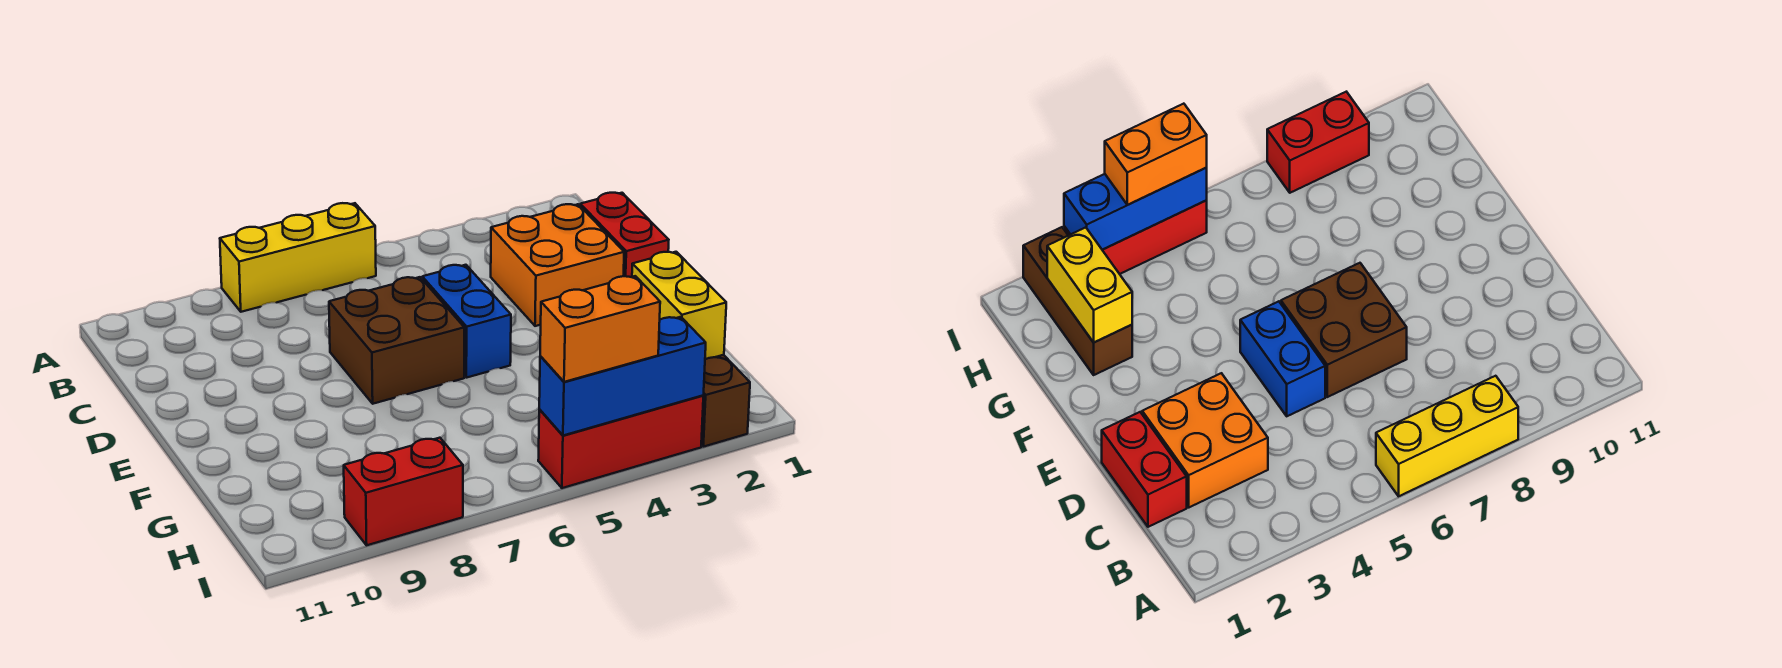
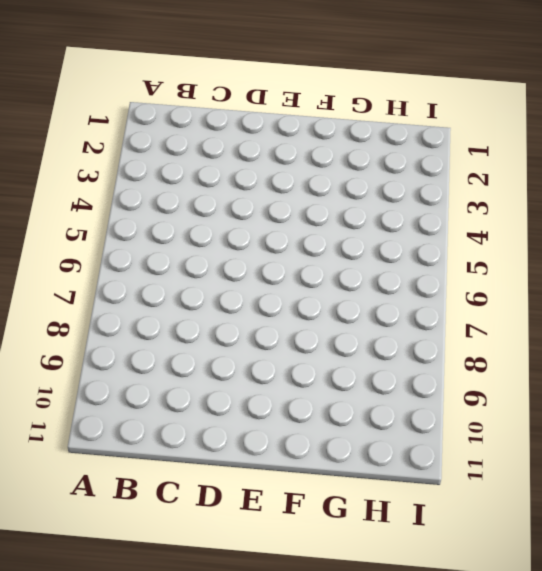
none -> yellow brick A6:A8 level 1
none -> red brick C1:D1 level 1

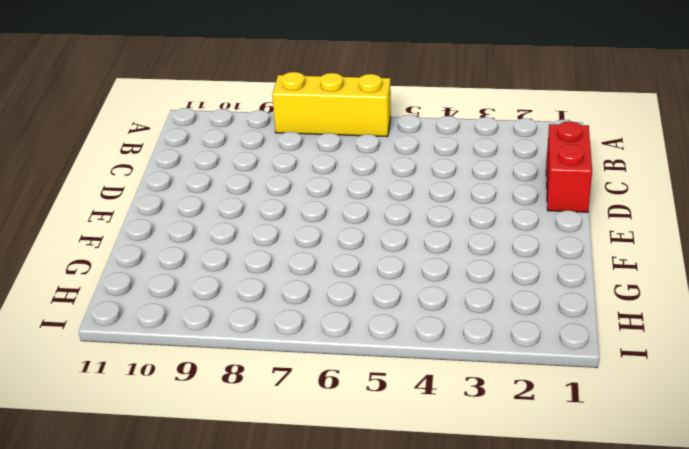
none -> orange brick C2:D3 level 1
none -> blue brick D5:E5 level 1

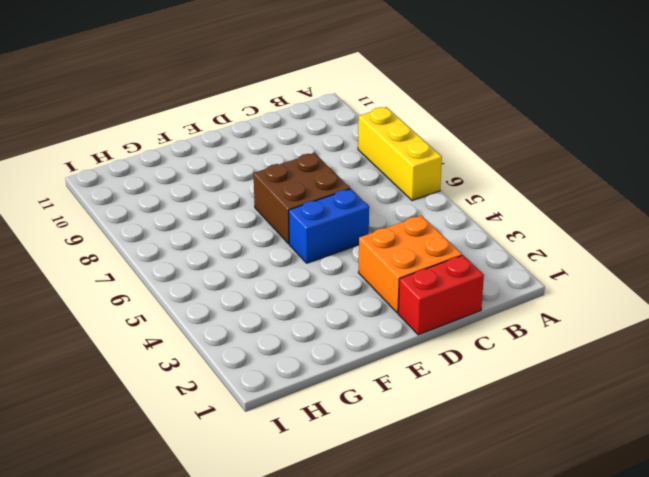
none -> brown brick G2:I2 level 1
none -> red brick I3:I5 level 1

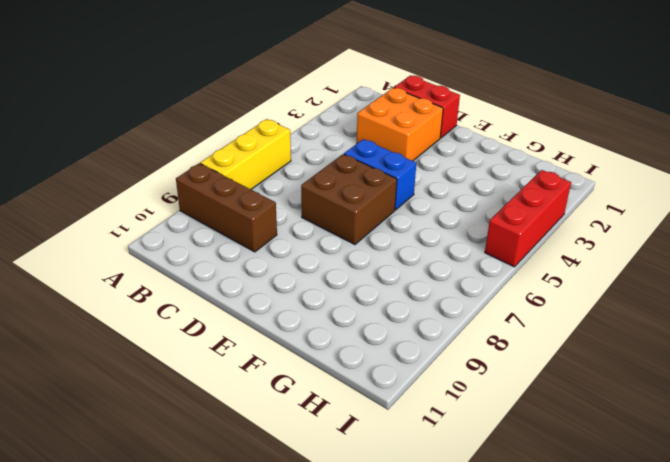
brown brick A9:C9 level 1 -> brown brick G2:I2 level 1
none -> red brick I8:I9 level 1
none -> yellow brick G2:H2 level 2

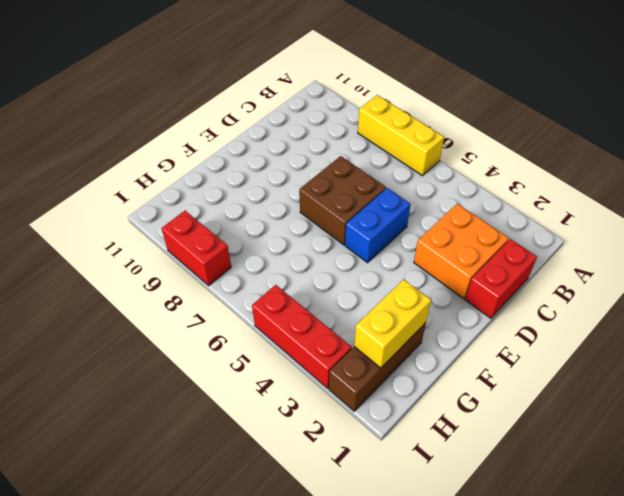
none -> blue brick I3:I5 level 2
none -> orange brick I4:I5 level 3

